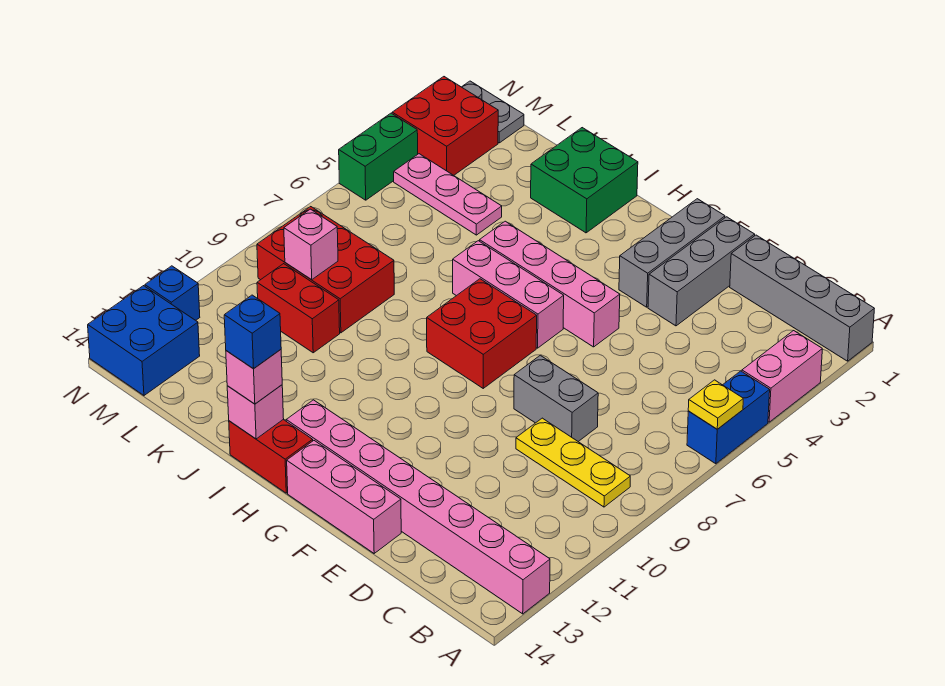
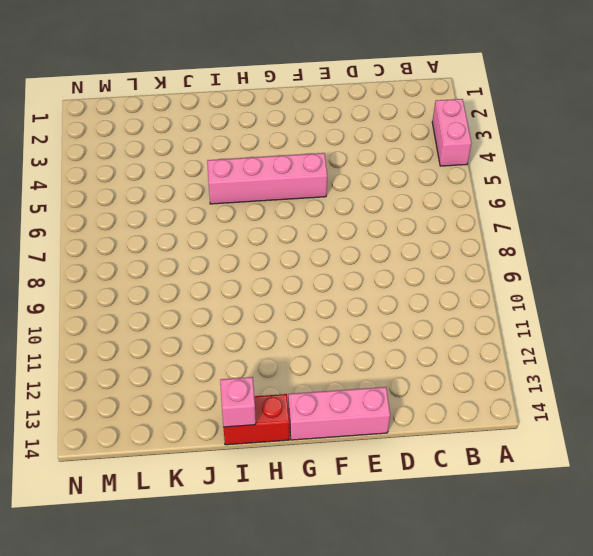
none -> grey brick A1:D1 level 1
none -> blue brick A5:A6 level 1
none -> pink brick A13:H13 level 1

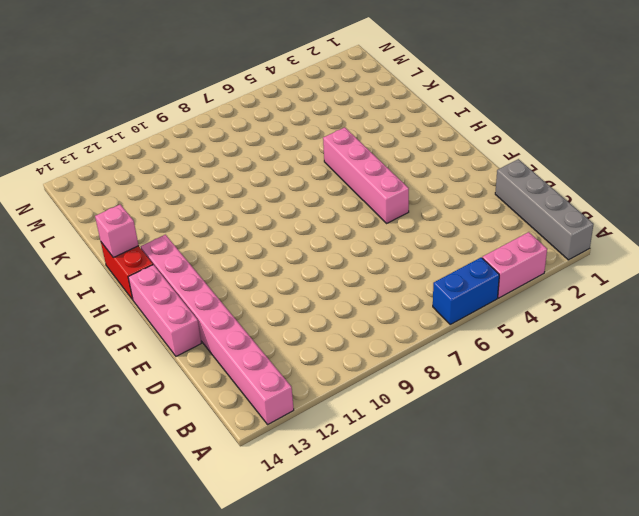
none -> yellow plate B9:D9 level 1
none -> grey brick D8:E8 level 1
none -> grey brick E1:E3 level 1

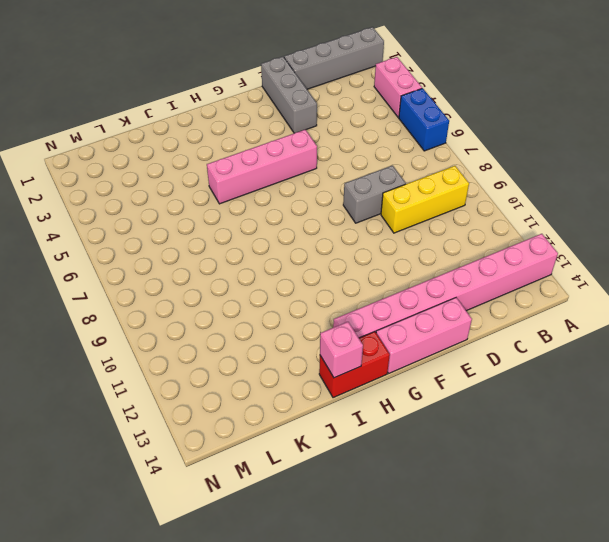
yellow brick B9:D9 level 1 -> yellow plate B9:D9 level 1
none -> grey brick F1:F3 level 1
none -> pink brick G6:I6 level 1
none -> red brick G7:H8 level 1

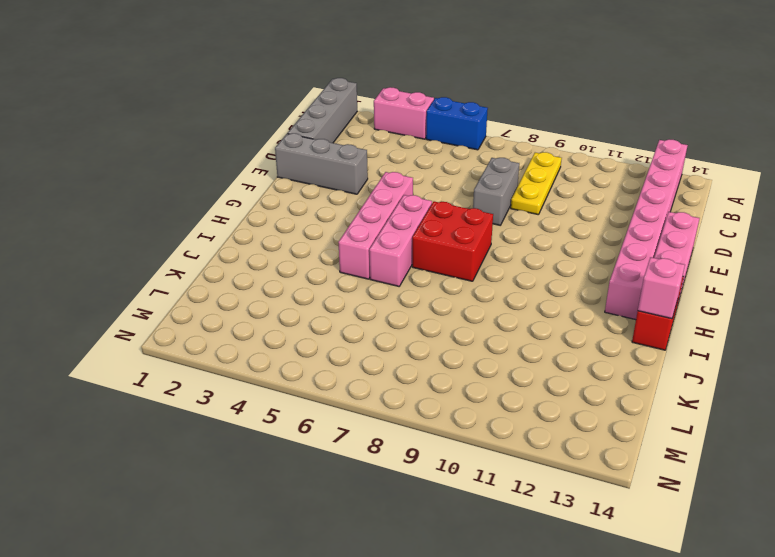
none -> grey brick F1:F3 level 1
none -> green brick I1:J2 level 1
none -> pink plate K4:M4 level 1

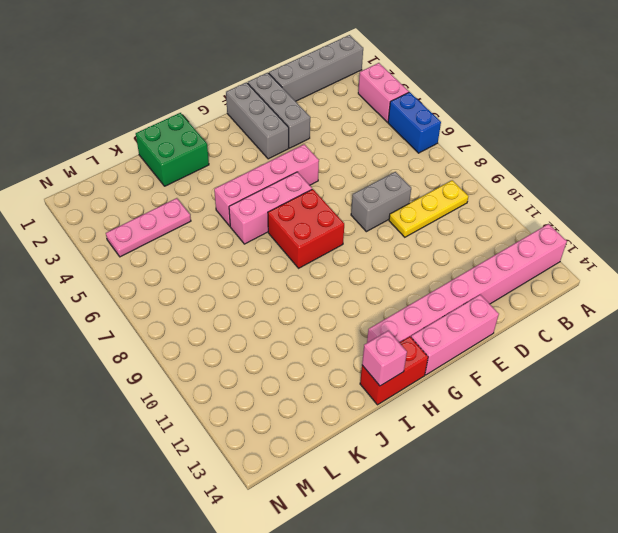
none -> red brick K8:M9 level 1
none -> red brick K10:L10 level 1
none -> grey plate M1:N1 level 1

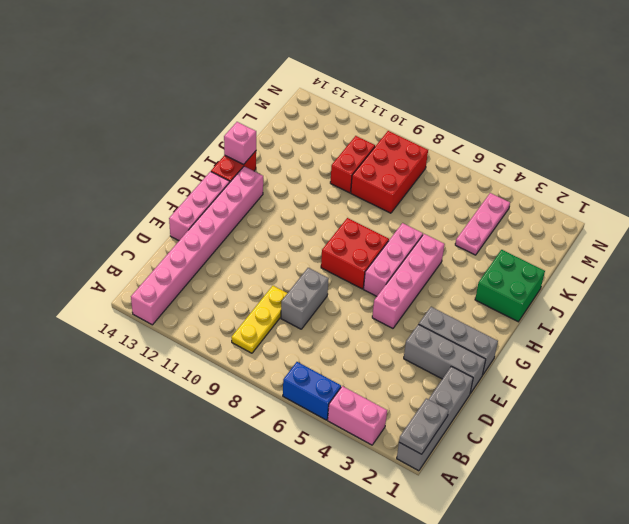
grey plate A1:B1 level 2 -> grey plate M1:N1 level 1
none -> red brick M2:N3 level 1
none -> blue brick M13:N14 level 1
none -> green brick N4:N5 level 1

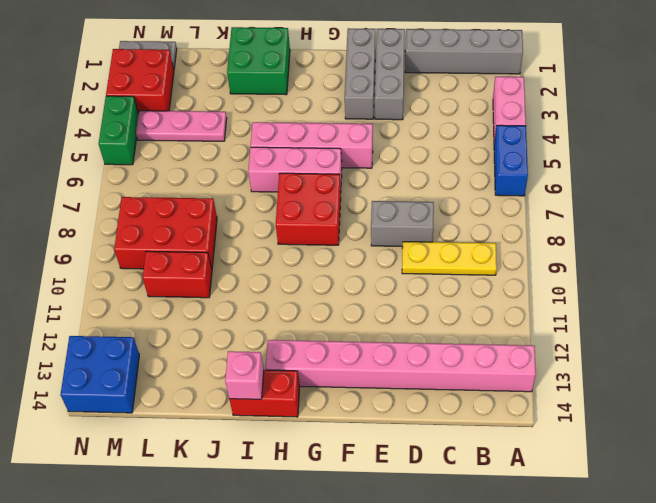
none -> pink brick E14:G14 level 1
none -> blue brick N12 level 1
none -> yellow plate A6 level 2

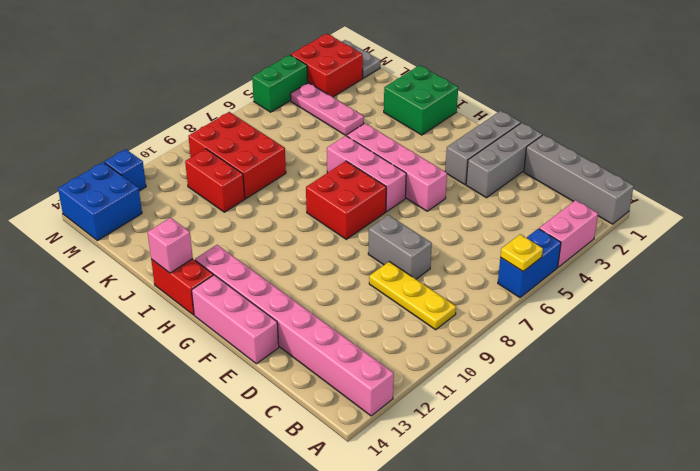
none -> pink brick L9 level 2
none -> pink brick I14 level 3
none -> blue brick I14 level 4

